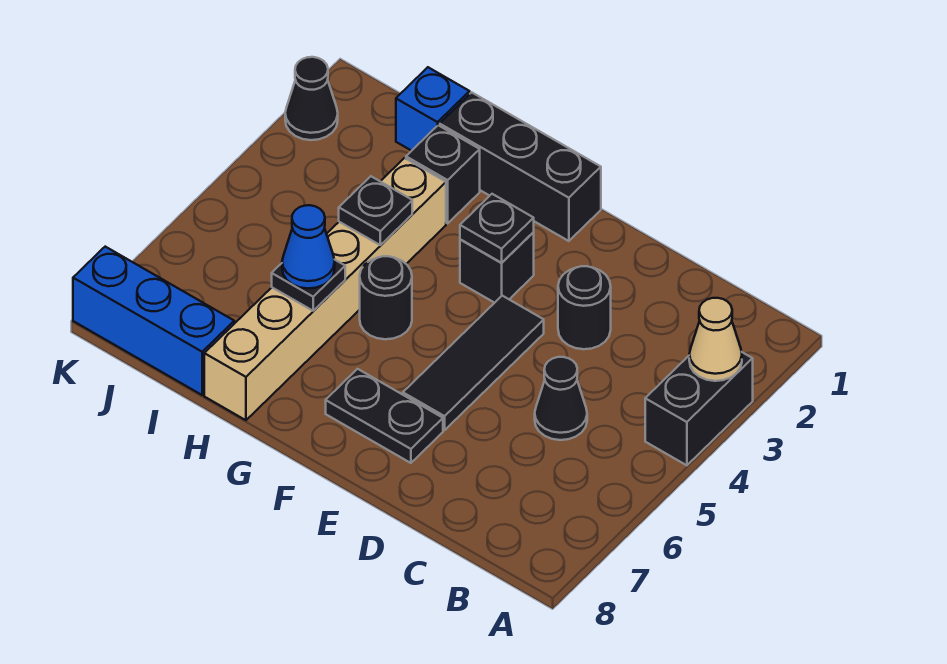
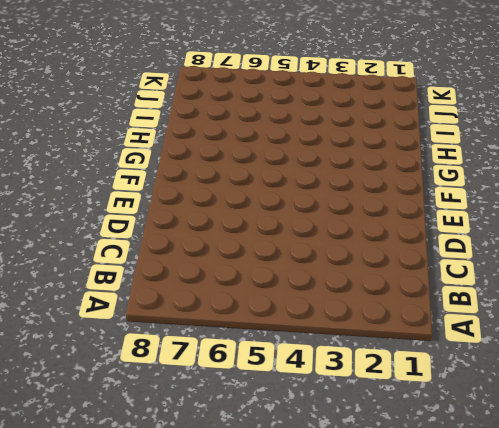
none -> black brick A3:A4 level 1
none -> black cone C5 level 1
none -> black round brick D3 level 1

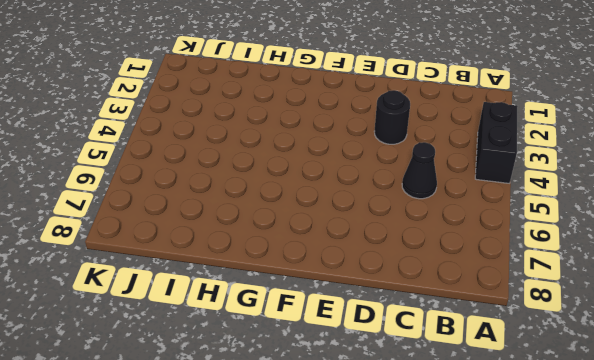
none -> black tile E4:E6 level 1
none -> black plate E7:F7 level 1
none -> black brick F1:H1 level 1

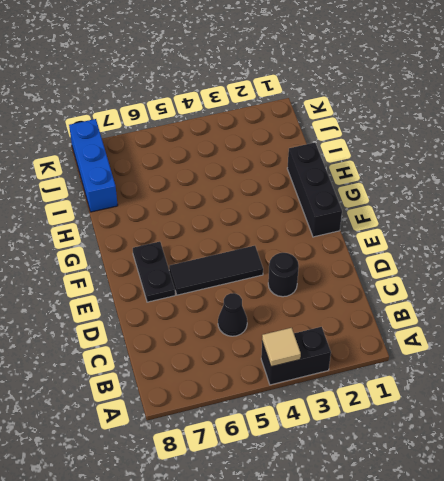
tan tile A4 level 2 -> none
none -> black brick F3 level 1
none -> black round brick G5 level 1
none -> black brick H2 level 1

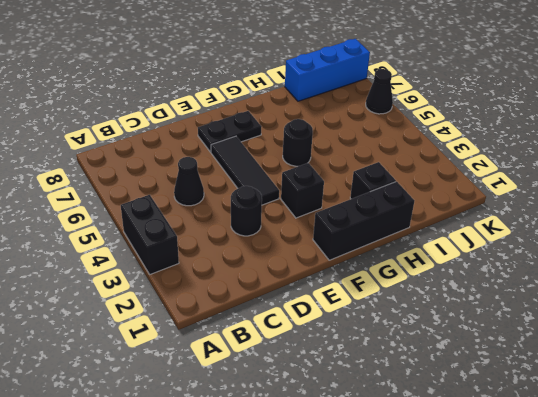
black cone K6 level 1 -> black cone K2 level 1
none -> tan brick H3:H8 level 1
none -> blue brick I1 level 1
none -> tan cone A3 level 2

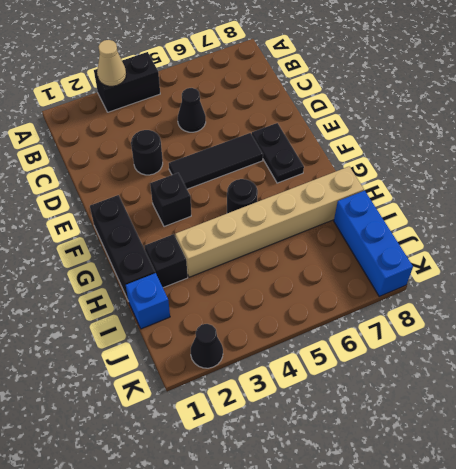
none -> black plate F3 level 2
none -> black plate H4 level 2
none -> black plate H6 level 2

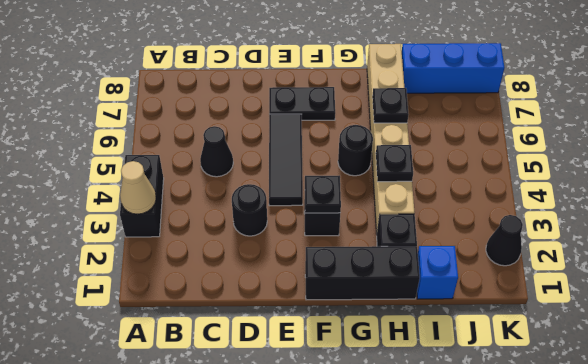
none -> blue cone H6 level 3

